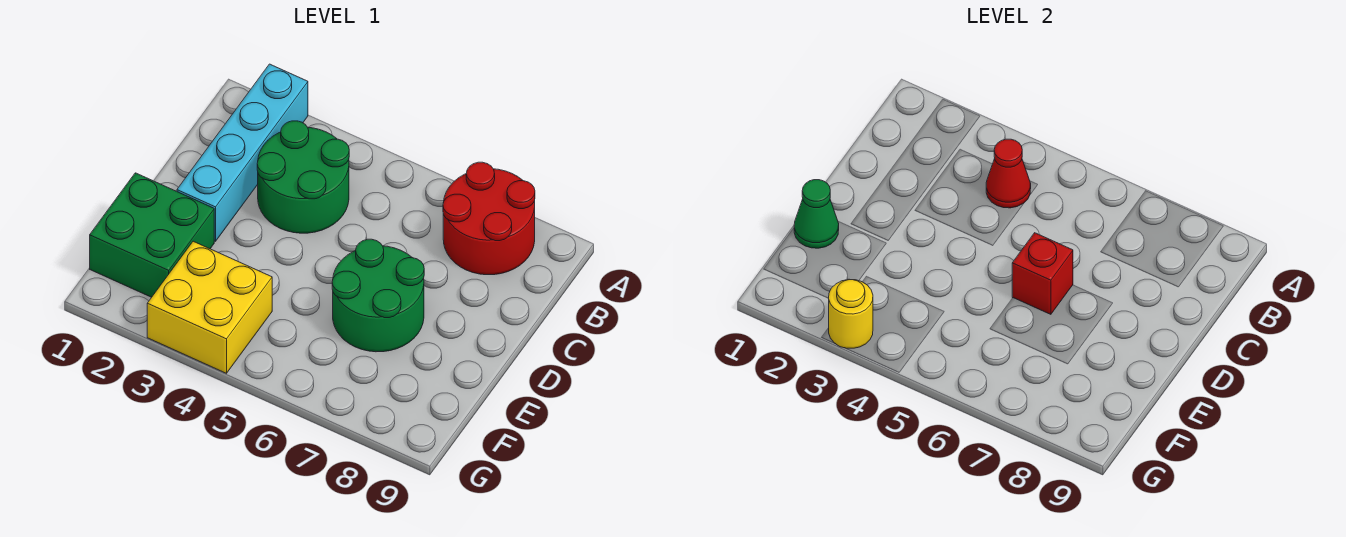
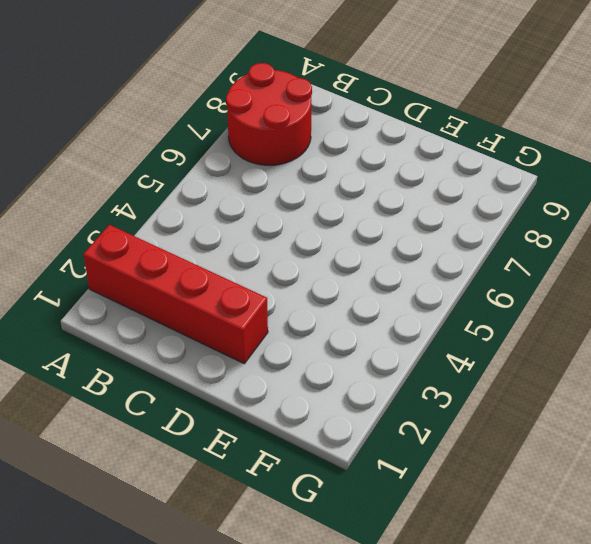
red brick A2:D2 level 1 -> cyan brick A2:D2 level 1
none -> green round brick B3:C4 level 1
none -> green round brick D6:E7 level 1

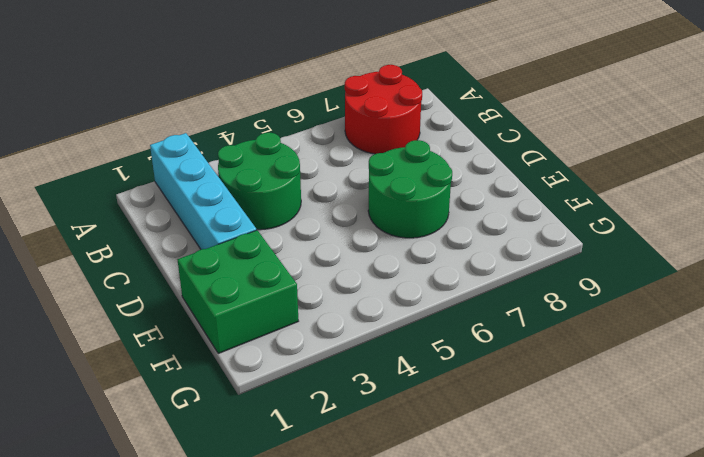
none -> yellow brick F3:G4 level 1
none -> red cone B4 level 2

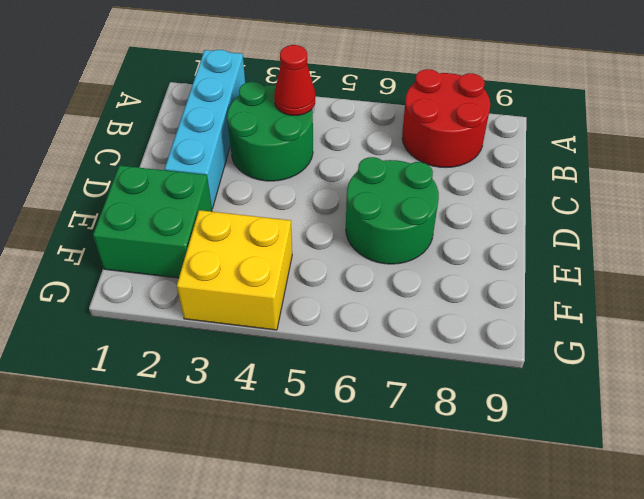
none -> red brick D6 level 2
none -> green cone E1 level 2

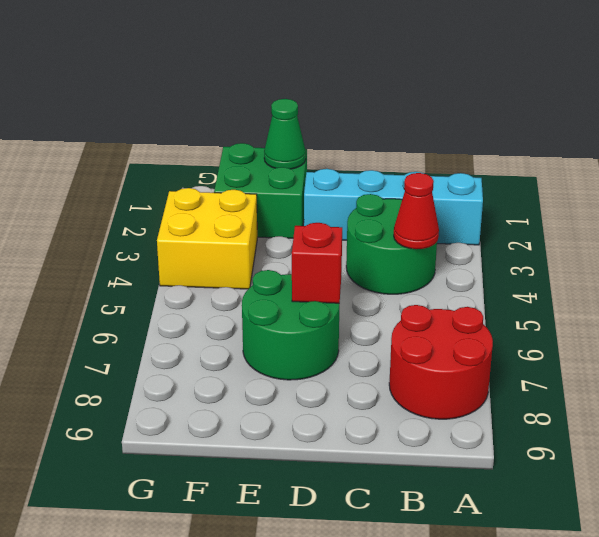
none -> yellow round brick G3 level 2

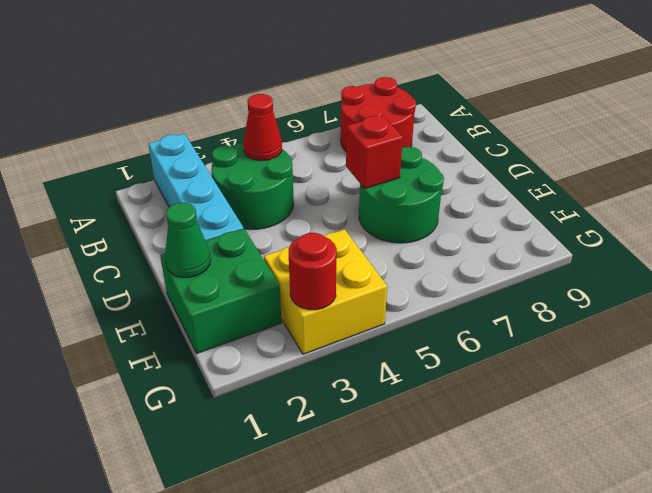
red round brick G3 level 2 -> yellow round brick G3 level 2

